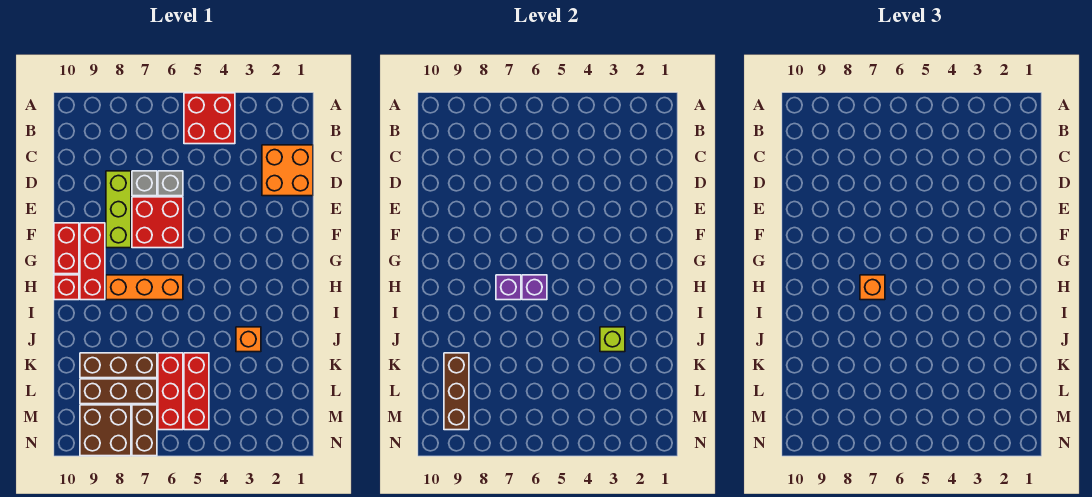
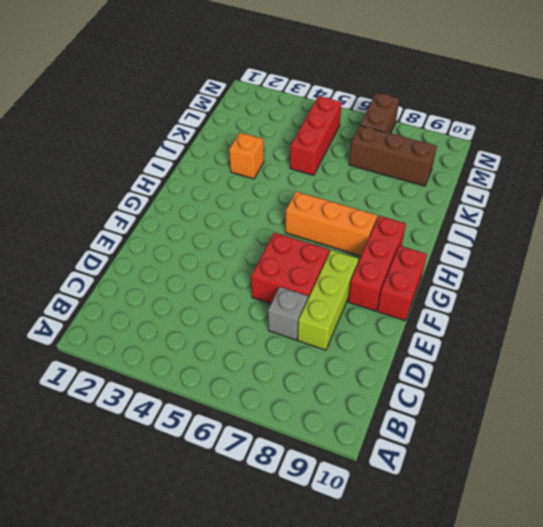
none -> red brick A4:B5 level 1
none -> orange brick C1:D2 level 1
none -> grey brick D6 level 1

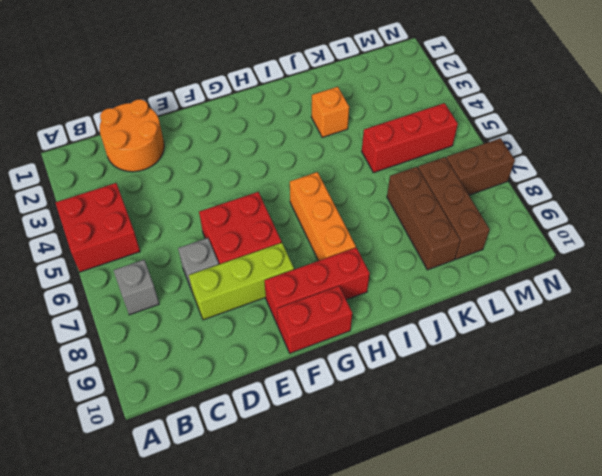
grey brick B7 level 1 -> grey brick D6 level 1
orange round brick C1:D2 level 1 -> orange brick C1:D2 level 1
none -> red brick H10 level 1
none -> red brick K6:M6 level 1
none -> brown brick M8:N9 level 1

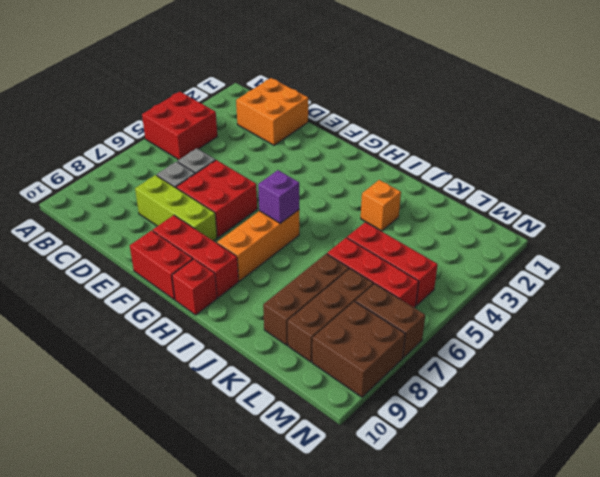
none -> purple brick H7 level 2
none -> lime brick J3 level 2
none -> brown brick K9:M9 level 2

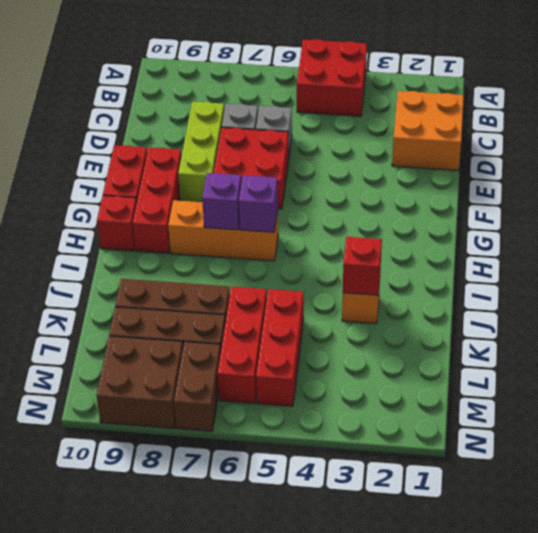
red brick J3 level 2 -> lime brick J3 level 2
none -> brown brick K9:M9 level 2
none -> orange brick H7 level 3

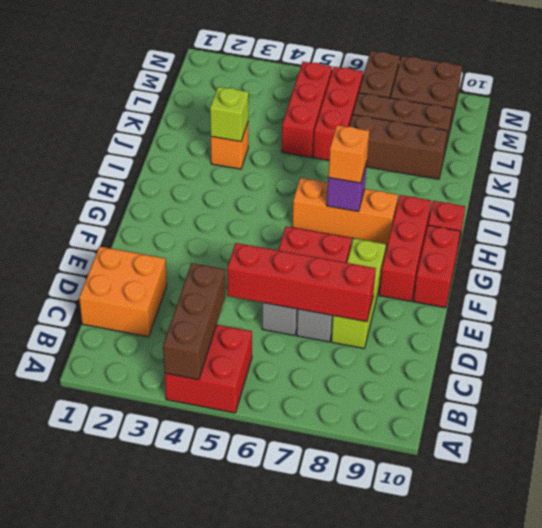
brown brick A4:C4 level 2 -> brown brick K9:M9 level 2
red brick D5:D8 level 2 -> none
none -> purple brick H6 level 2

